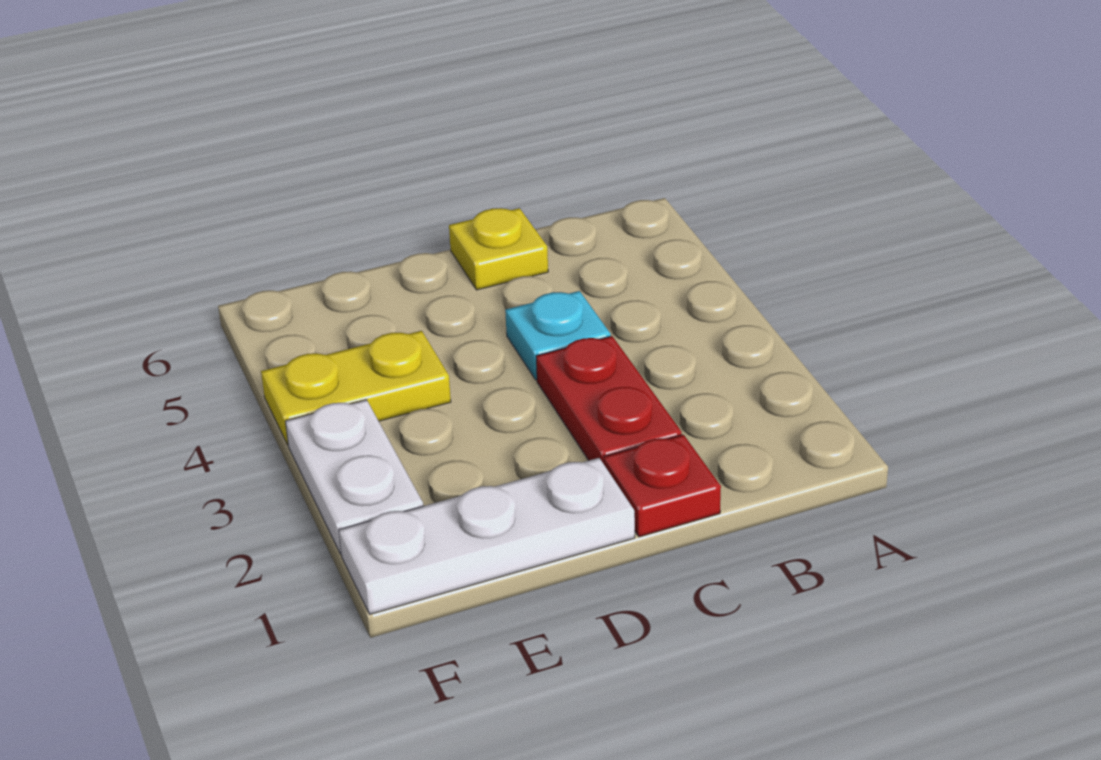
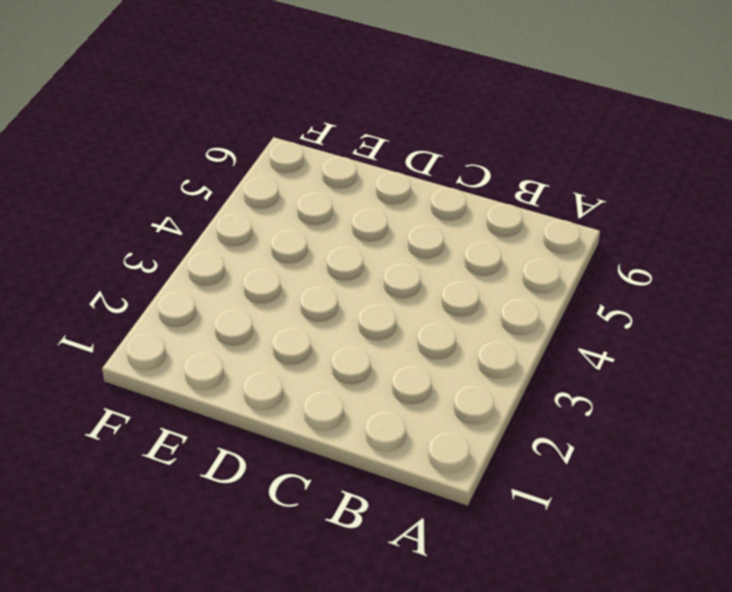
none -> red plate C1 level 1
none -> red plate C2:C3 level 1

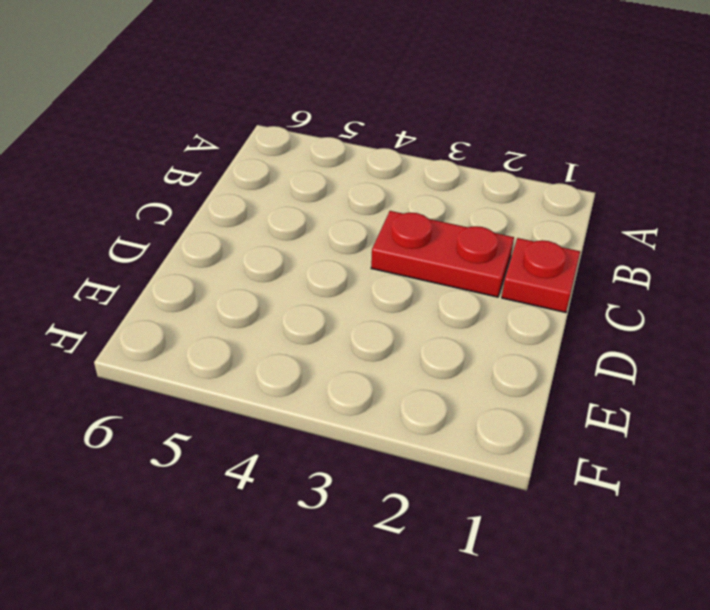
none -> cyan plate C4 level 1
none -> yellow plate C6 level 1

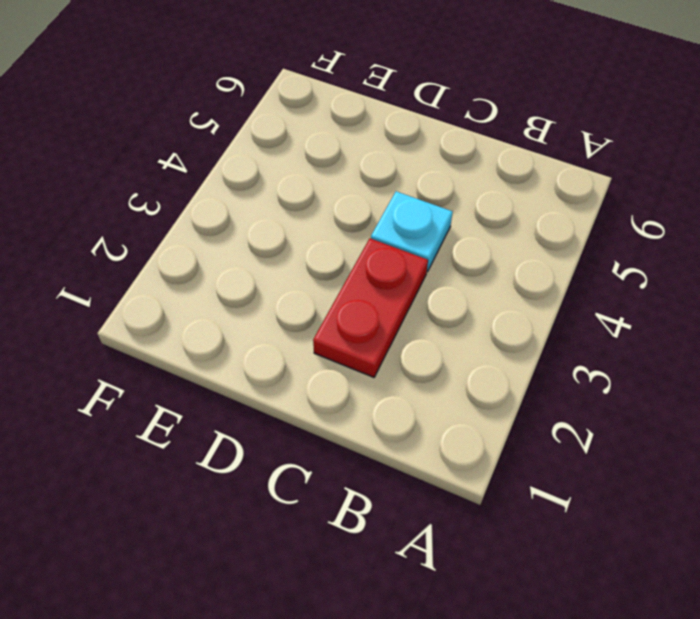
none -> red plate C1 level 1
none -> yellow plate C6 level 1

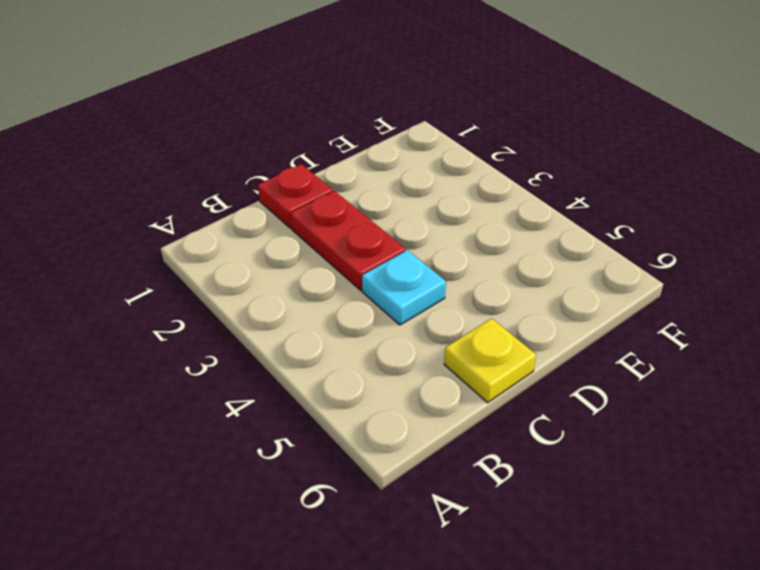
none -> white plate D1:F1 level 1
none -> yellow plate E4:F4 level 1

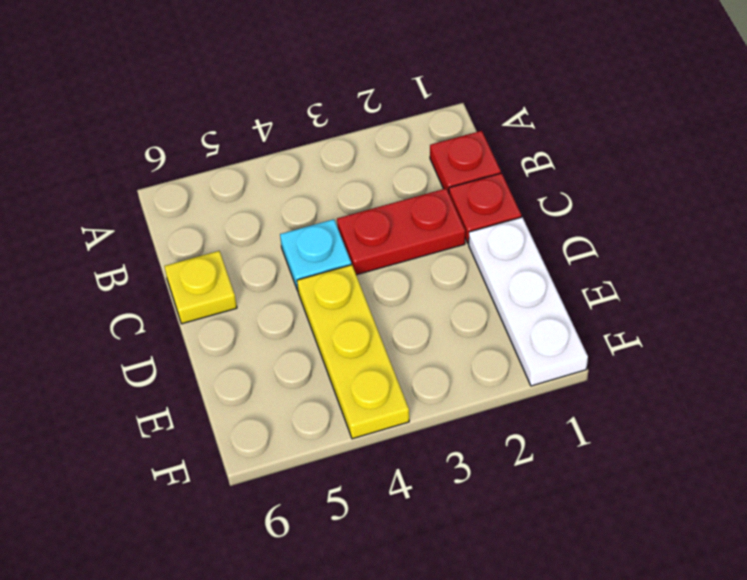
red plate B1 level 1 -> none
yellow plate D4:F4 level 1 -> yellow plate E4:F4 level 1
none -> white plate F2:F3 level 1

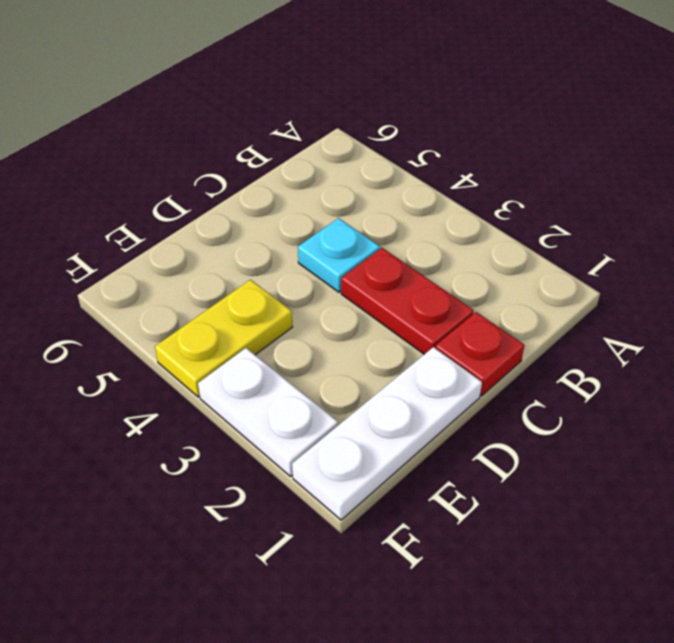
none -> yellow plate C6 level 1

